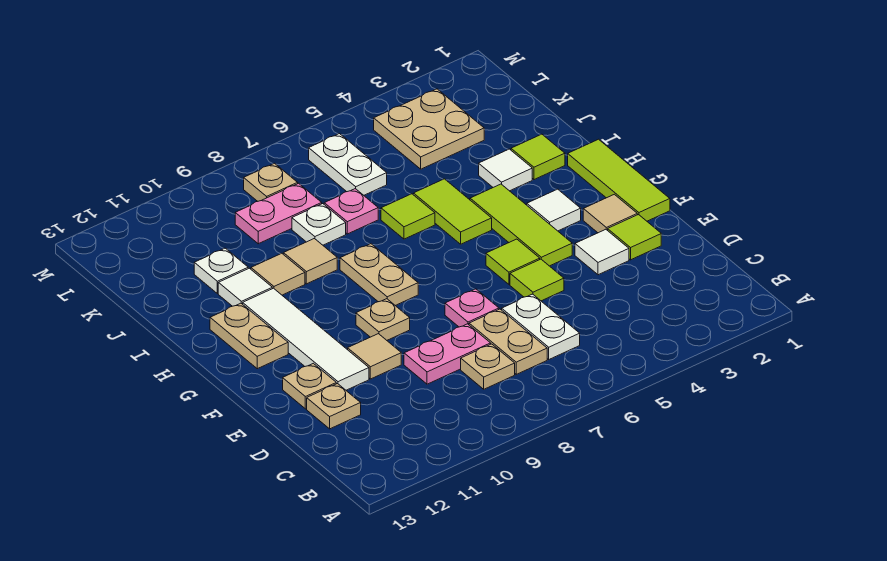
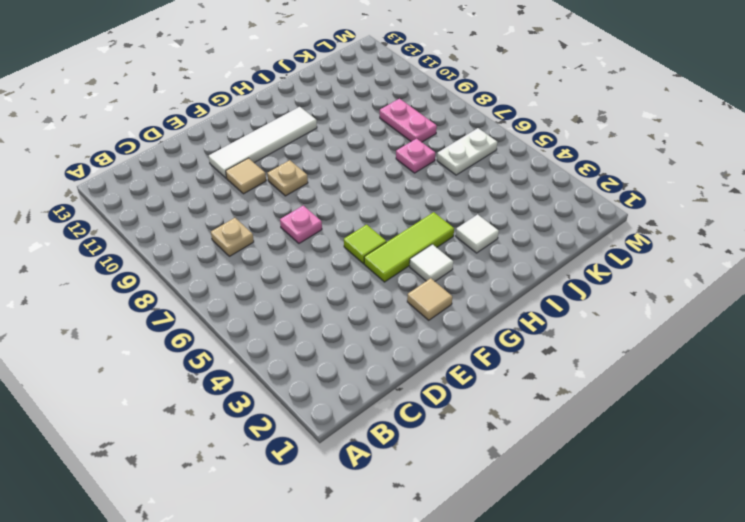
none -> white plate C6:D6 level 1
none -> tan plate C7:D7 level 1
none -> pink plate D8:D9 level 1
none -> tan plate D12 level 1

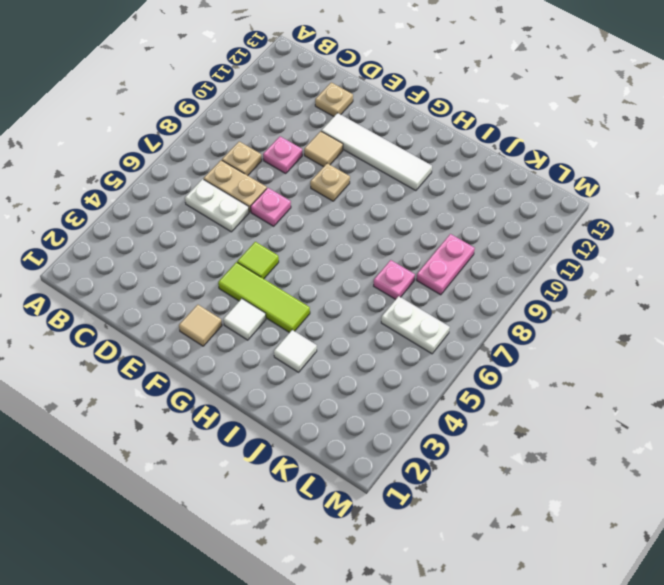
pink plate D9 level 1 -> pink plate D8:D9 level 1
none -> lime tile E2 level 1
none -> white tile E3 level 1
none -> lime tile E5 level 1
none -> tan plate E12 level 1

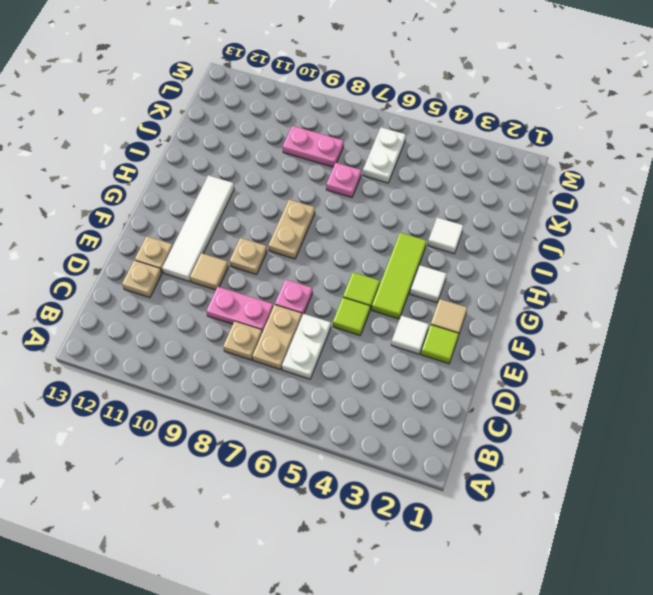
none -> lime tile F1:H1 level 1
none -> tan plate G12:H12 level 1
none -> lime tile H5:I5 level 1
none -> lime tile I2 level 1

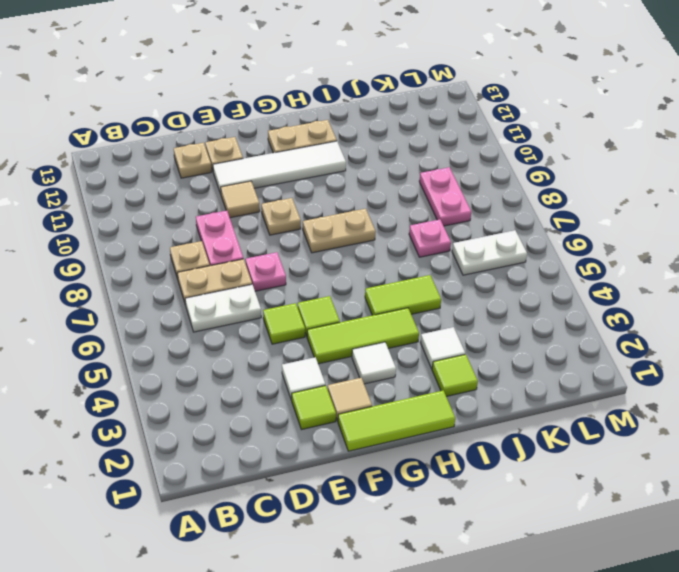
none -> lime tile I6 level 1
none -> tan tile I9 level 1
none -> tan tile I10 level 1
none -> white tile I11 level 1

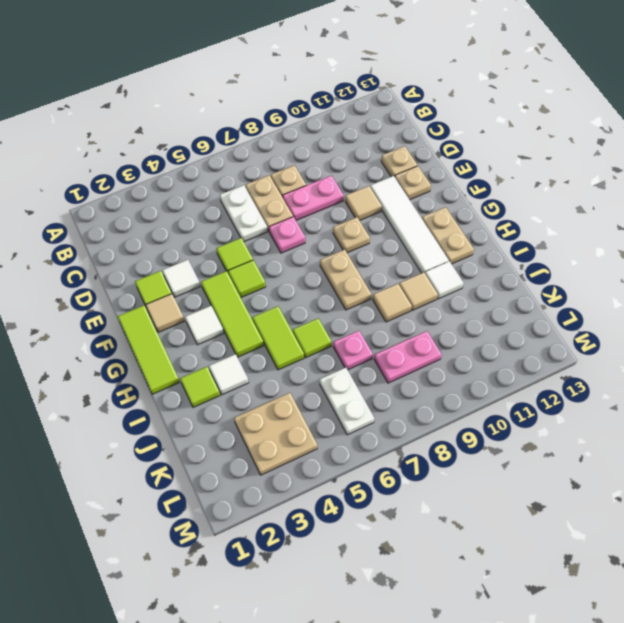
none -> white plate J8 level 1
none -> white plate J11 level 1
none -> tan plate L8 level 1

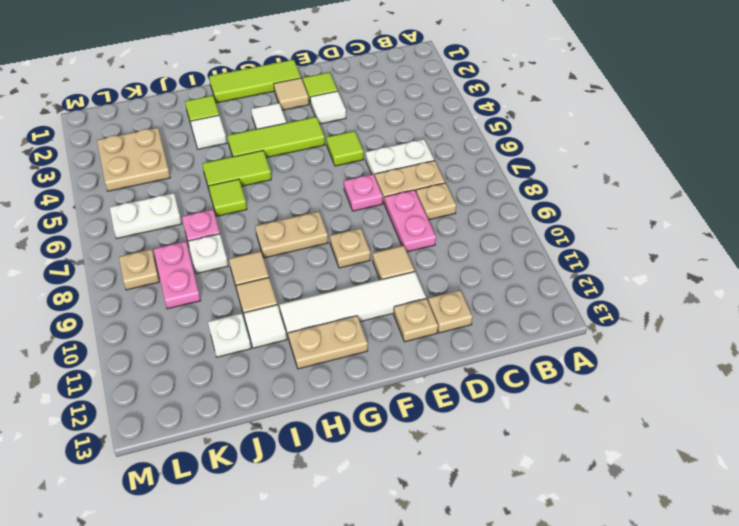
none -> lime tile F5 level 1

